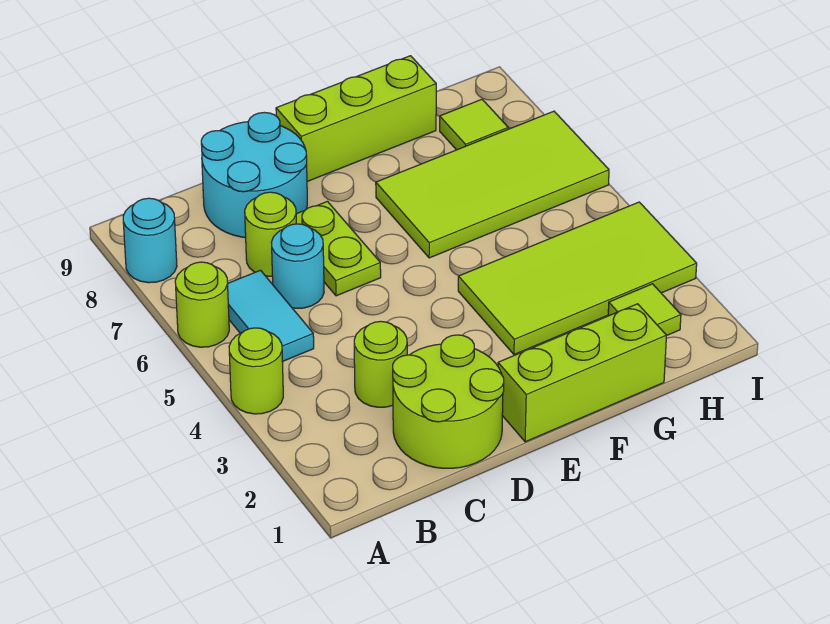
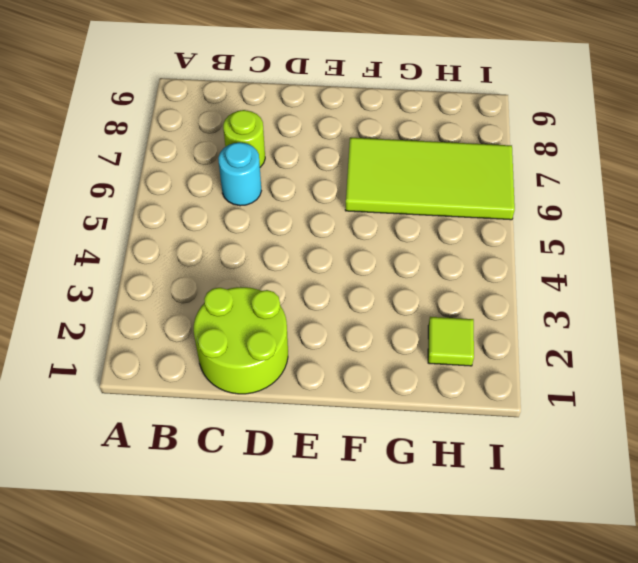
none -> lime round brick A4 level 1
none -> lime round brick A6 level 1
none -> cyan round brick A8 level 1

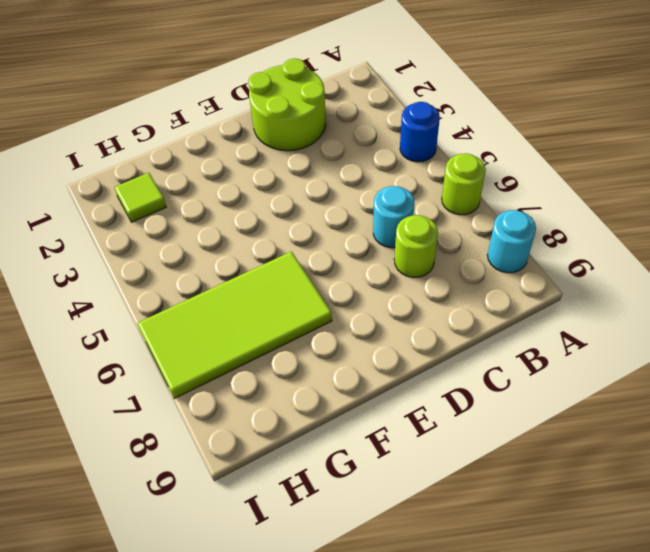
blue round brick A4 level 1 -> lime round brick A4 level 1
none -> cyan tile B5:B6 level 1
none -> lime round brick C3 level 1
none -> cyan round brick C8:D9 level 1

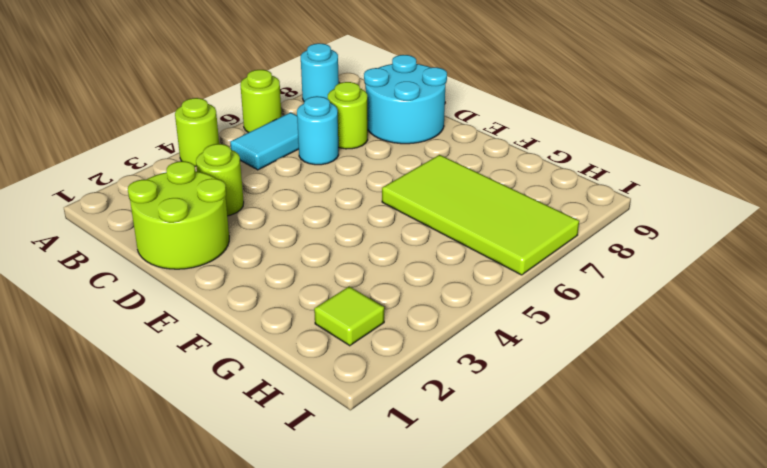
none -> lime plate D6:D7 level 1
none -> lime brick E1:G1 level 1
none -> lime brick E9:G9 level 1

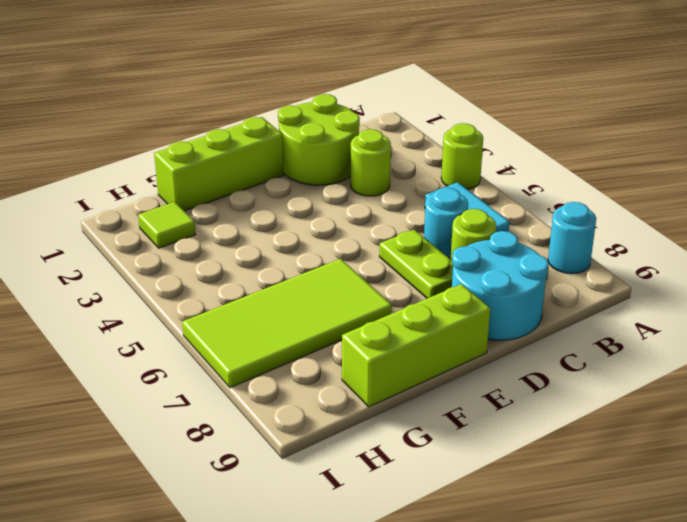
none -> lime round brick A6 level 1
none -> lime tile F3:I4 level 1
none -> lime tile H8 level 1

